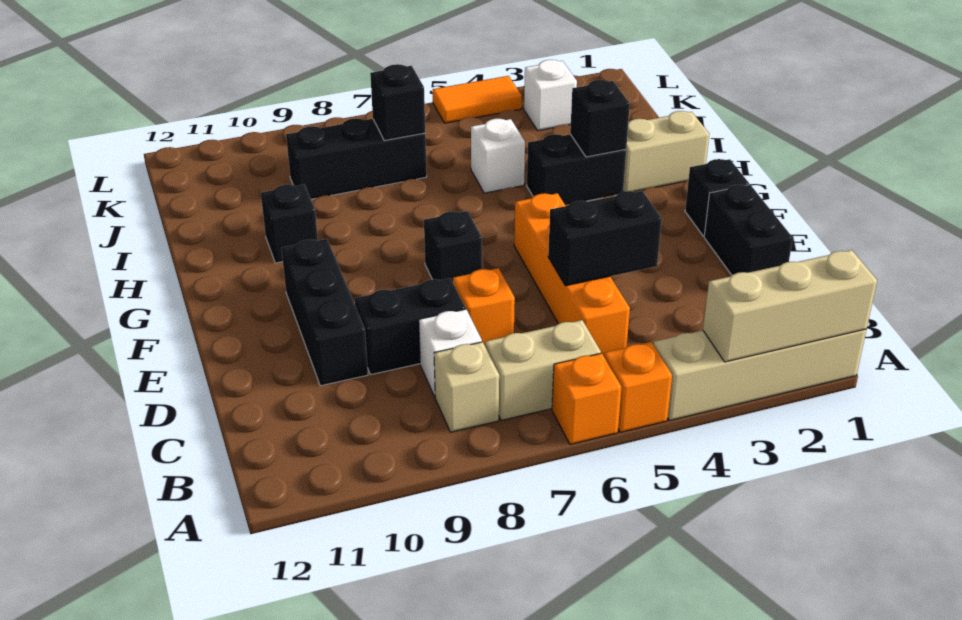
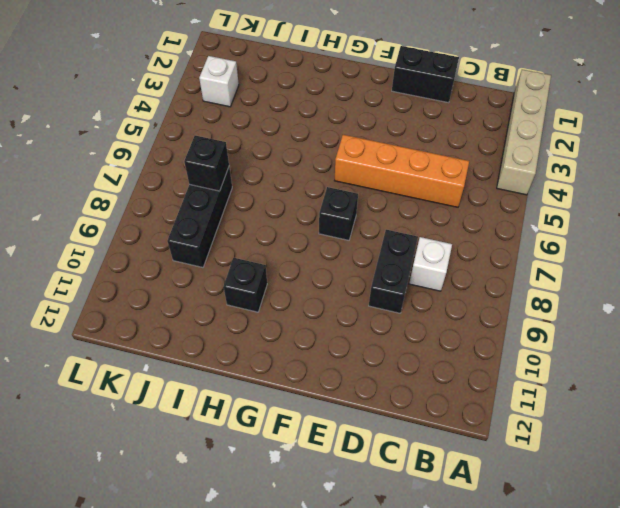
none -> orange brick A5 level 1
none -> orange brick A6 level 1
none -> tan brick B6:B7 level 1

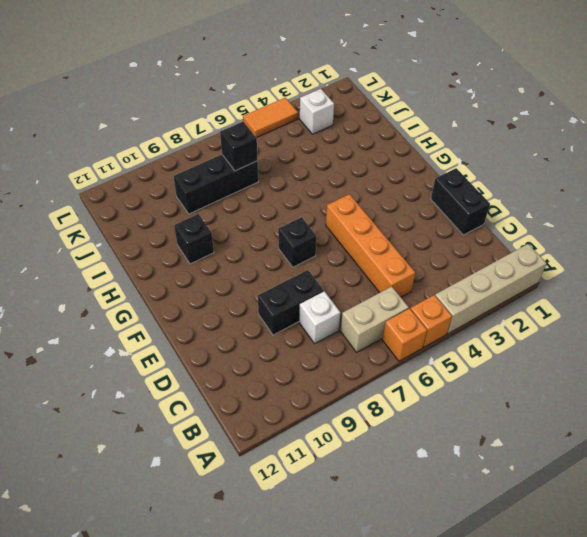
none -> tan brick B8 level 1
none -> orange brick D7 level 1
none -> black brick D10:F10 level 1

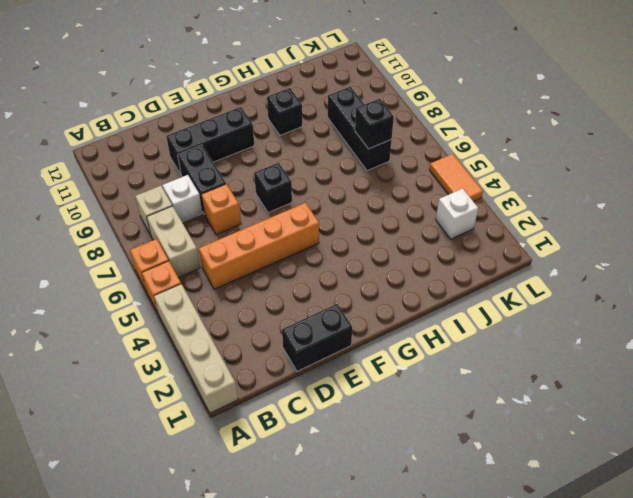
none -> black brick F1 level 1
none -> tan brick H1:H2 level 1
none -> black brick H3:H4 level 1

